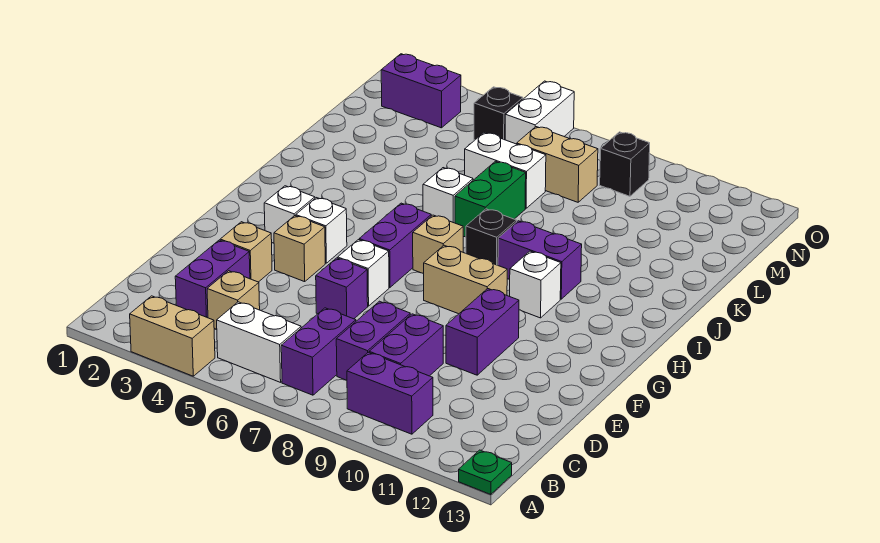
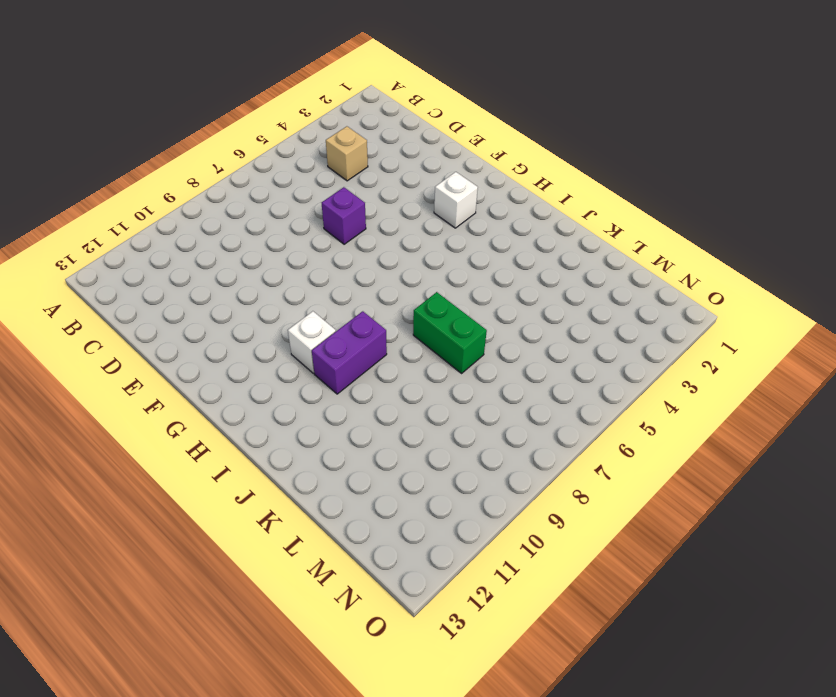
none -> tan brick A3:A4 level 1
none -> green plate A13 level 1
none -> white brick B5:B6 level 1
none -> purple brick B7:C7 level 1

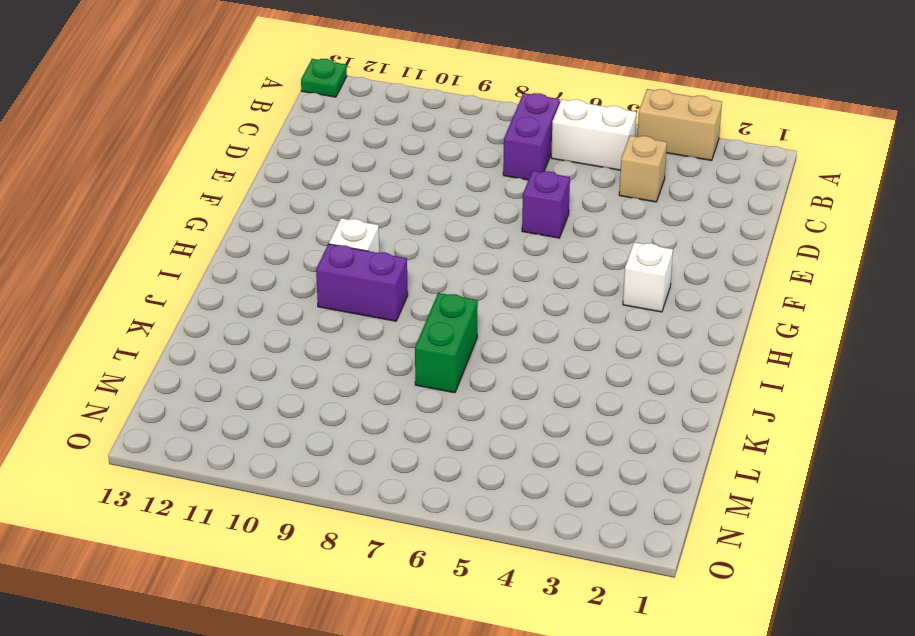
none -> purple brick B9:B10 level 1
none -> purple brick C3:D3 level 1
none -> purple brick C8:D8 level 1
none -> purple brick C9:D9 level 1

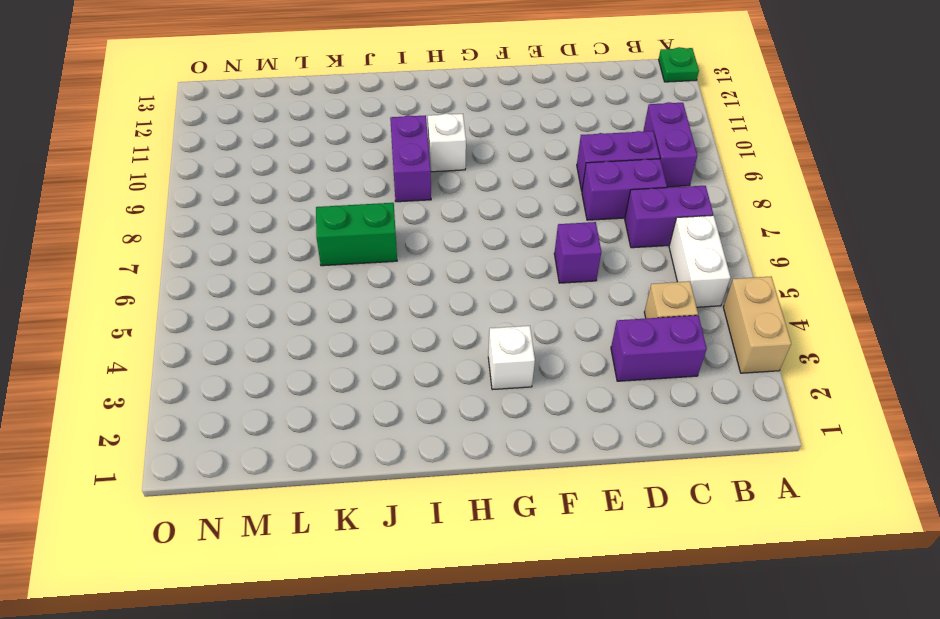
none -> tan brick E3 level 1
none -> purple brick E10:F10 level 1
none -> tan brick F4 level 1
none -> white brick F6 level 1

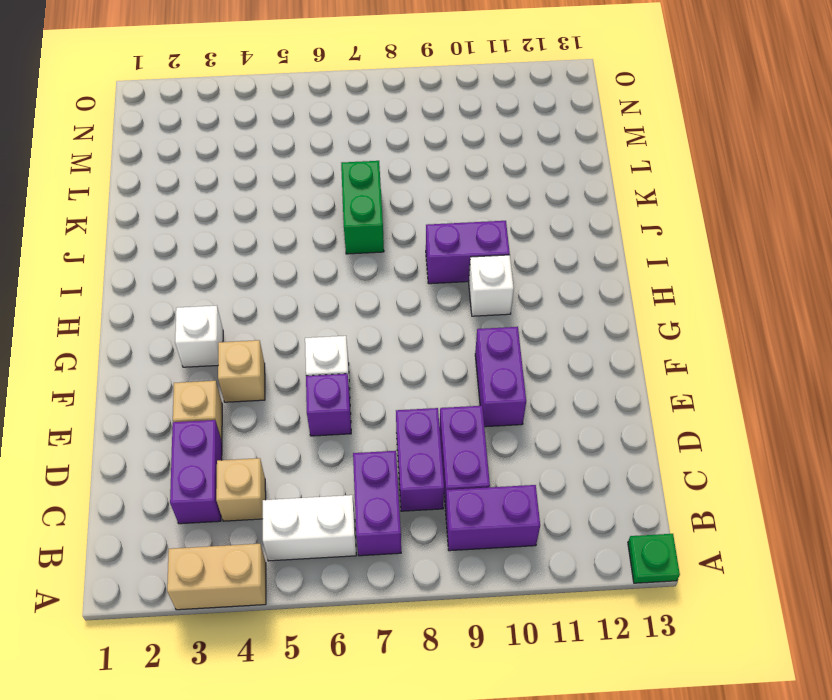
none -> white brick G4 level 1
none -> purple brick G6:H6 level 1
none -> tan brick G8:G9 level 1
none -> tan brick H7 level 1

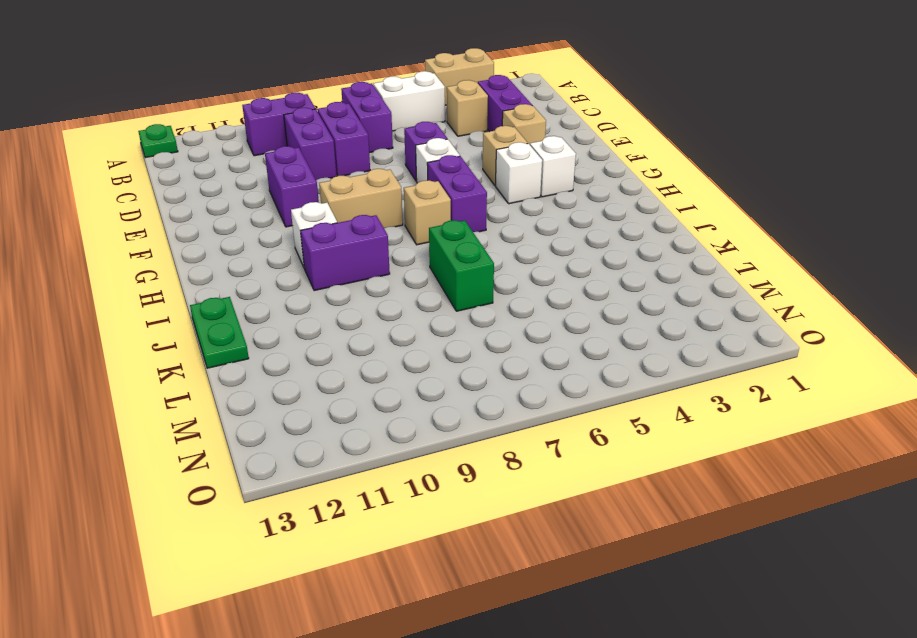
green plate J13:K13 level 1 -> none
none -> black brick I8 level 1
none -> white brick J6 level 1
none -> white brick L6:L7 level 1
none -> tan brick M7:M8 level 1

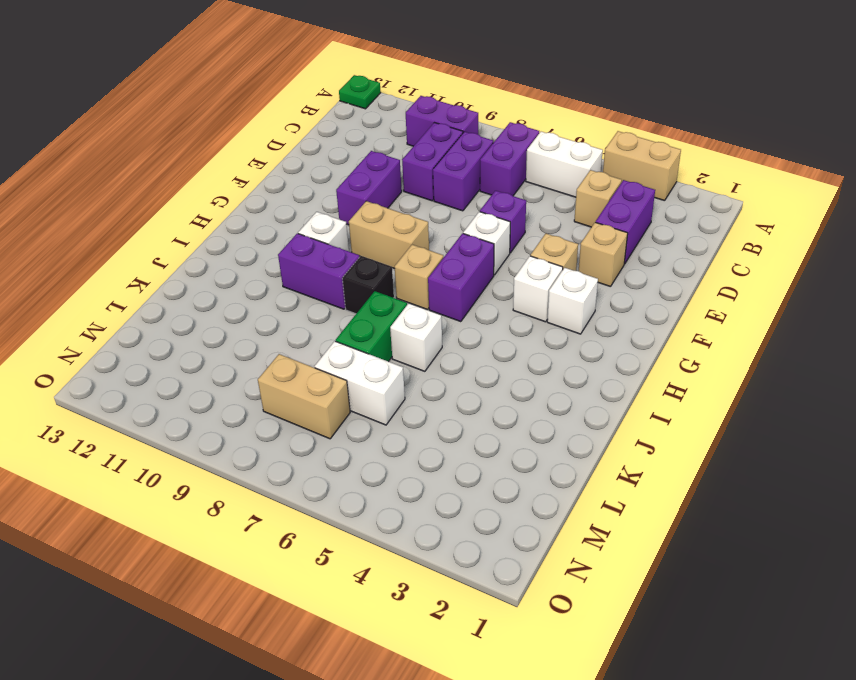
none -> purple brick N2:N3 level 1
none -> black brick N5 level 1
none -> white brick N6:O6 level 1
none -> black brick N9 level 1

